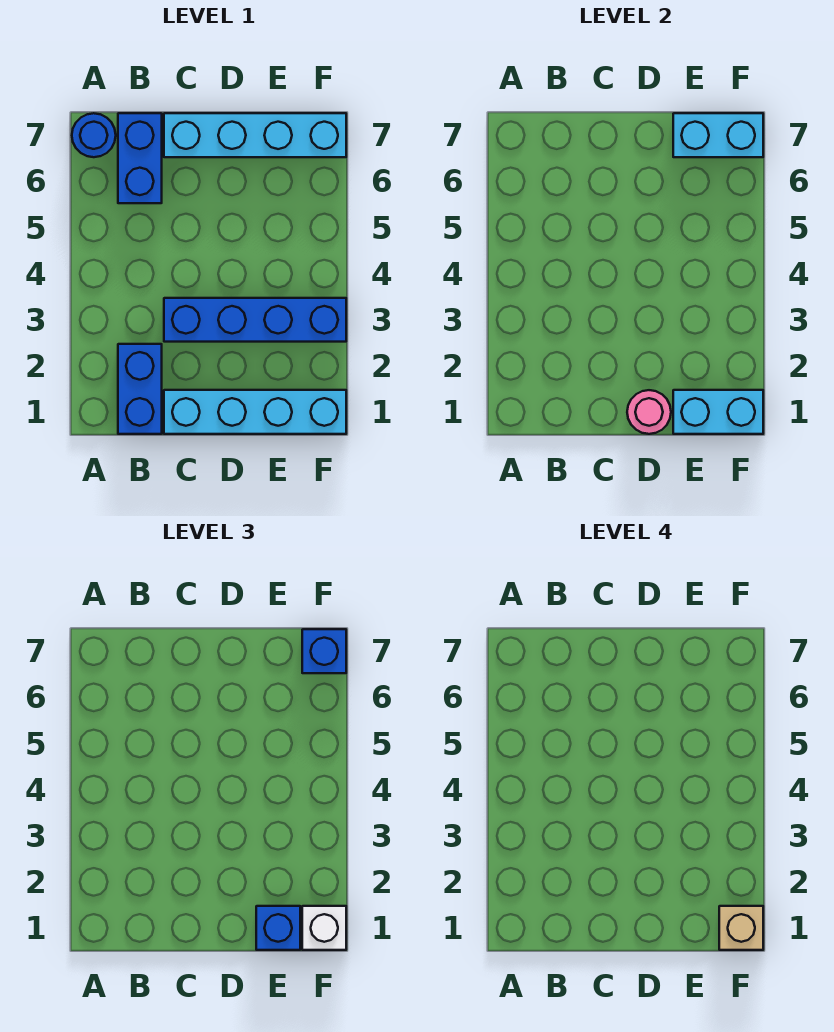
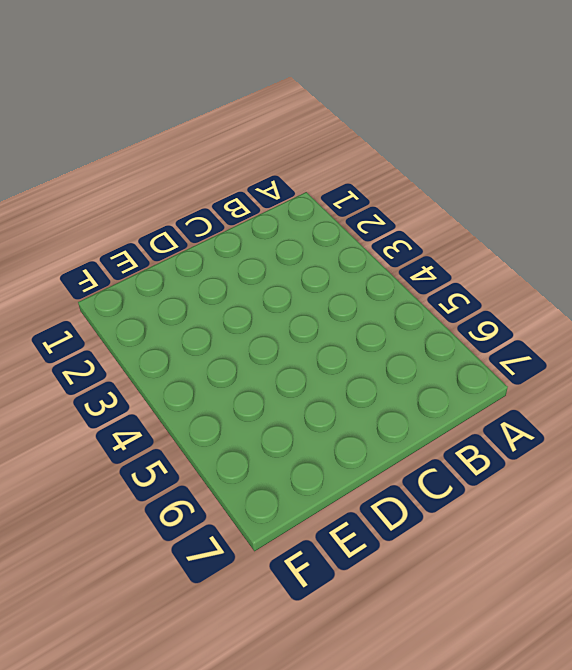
none -> blue round brick A7 level 1
none -> blue brick B1:B2 level 1
none -> blue brick B6:B7 level 1

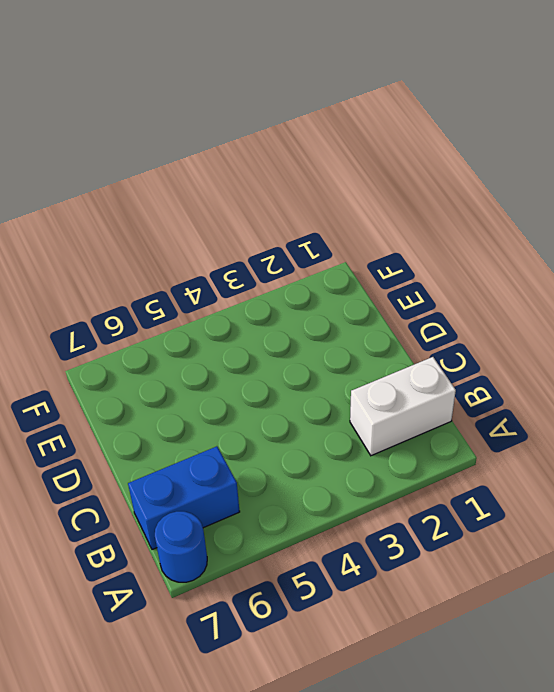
white brick B1:B2 level 1 -> blue brick B1:B2 level 1
none -> cyan brick C1:F1 level 1
none -> blue brick C3:F3 level 1
none -> cyan brick C7:F7 level 1

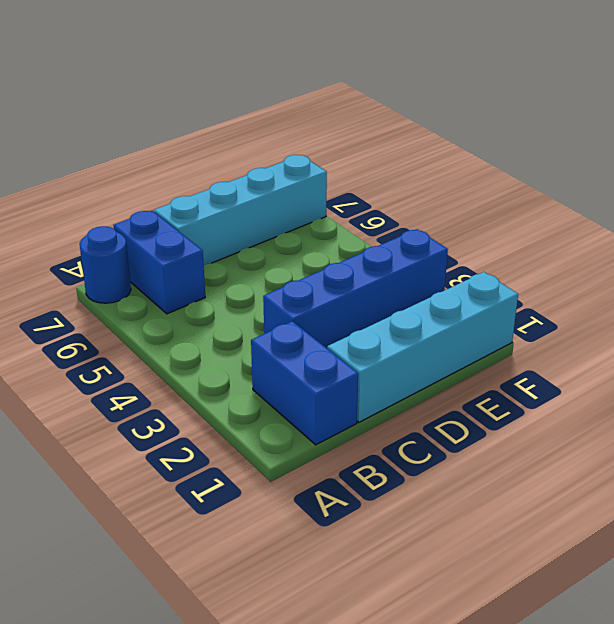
none -> pink round brick D1 level 2
none -> cyan brick E1:F1 level 2
none -> cyan brick E7:F7 level 2

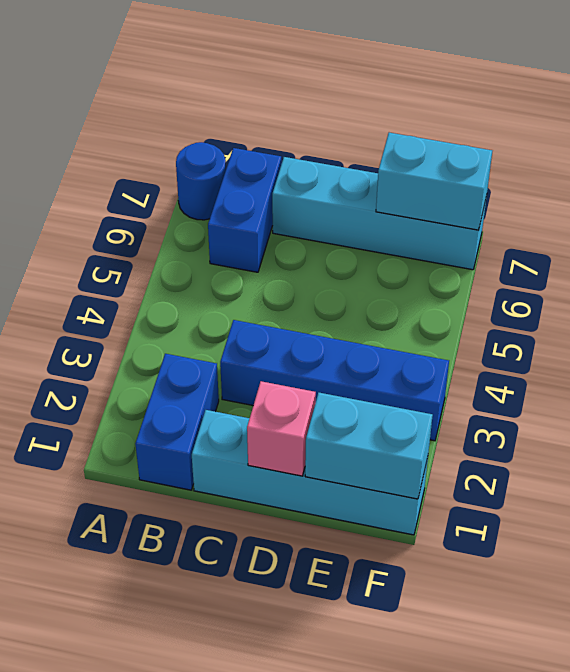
pink brick D1 level 2 -> pink round brick D1 level 2
none -> blue brick E1 level 3
none -> white brick F1 level 3
none -> blue brick F7 level 3

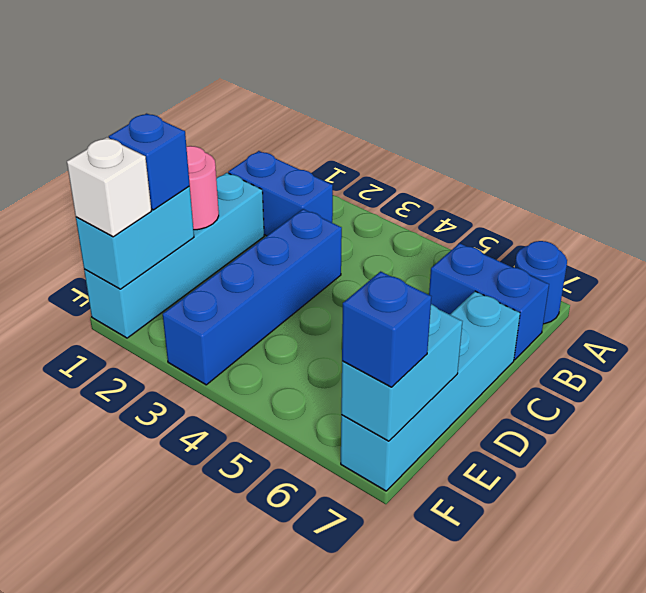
none -> tan brick F1 level 4

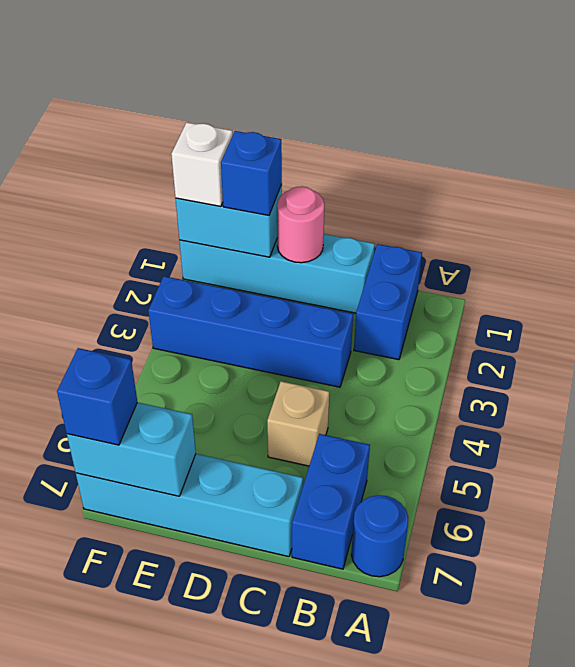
tan brick C5 level 1 -> tan brick F1 level 4

